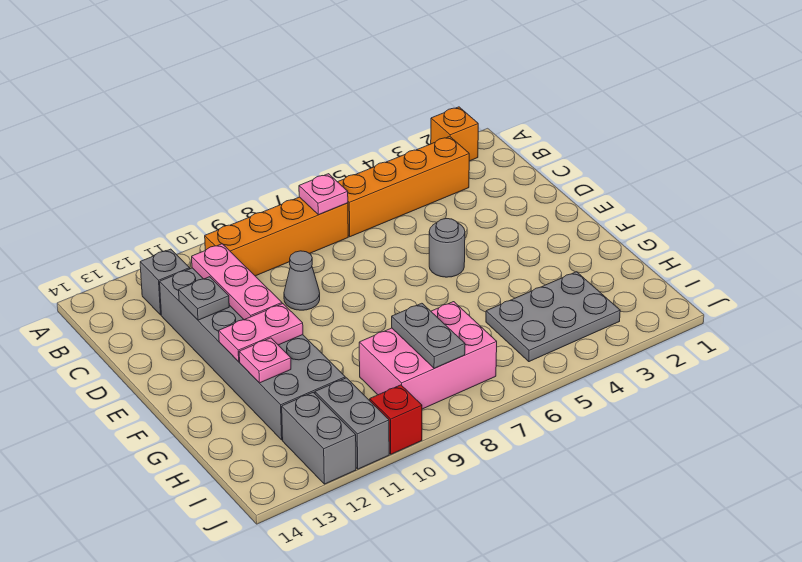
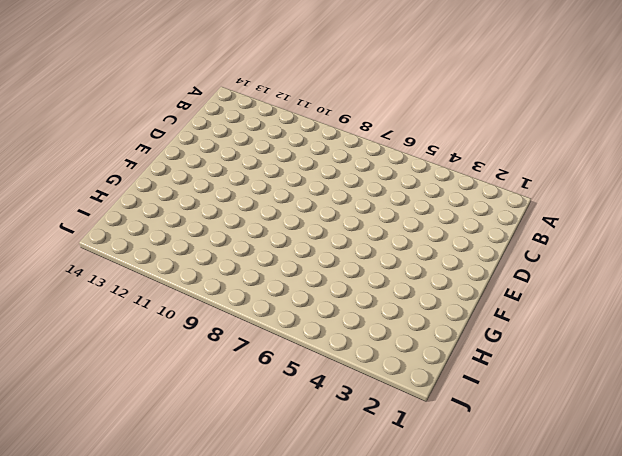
none -> orange brick A2 level 1
none -> orange brick B3:B6 level 1
none -> orange brick B7:B10 level 1

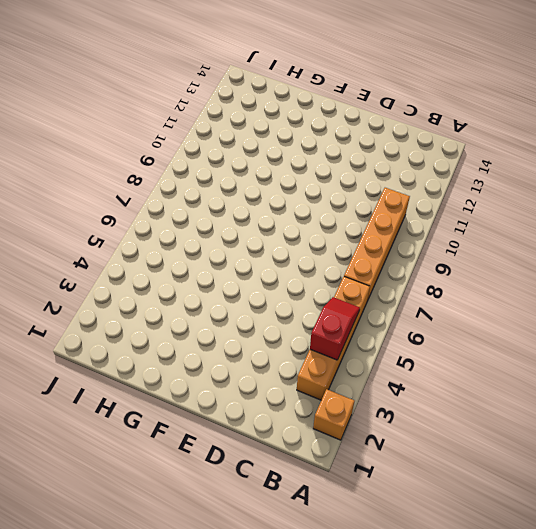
red slope B4:B5 level 2 top 4 -> none
none -> grey brick B12 level 1
none -> grey brick C11:H12 level 1
none -> grey cone D9 level 1

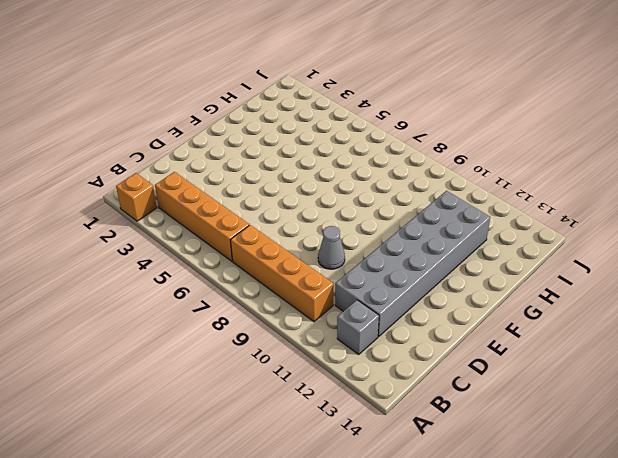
none -> grey round brick E5 level 1
none -> grey plate H3:I5 level 1
none -> pink brick H7:I9 level 1

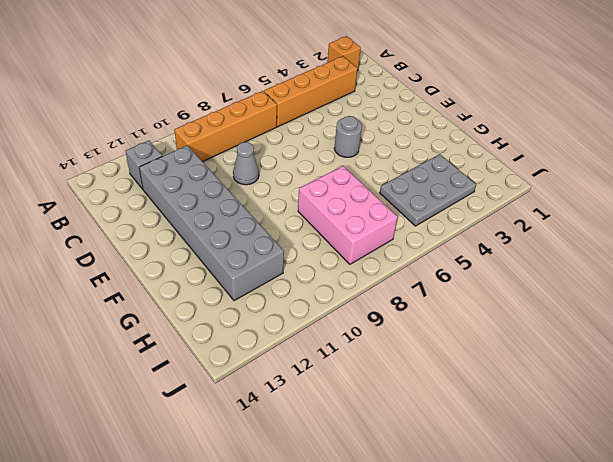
pink brick G7:I8 level 1 -> pink brick H7:I9 level 1
none -> grey brick I11:J11 level 1
none -> grey brick I12:J12 level 1
none -> red brick J10 level 1

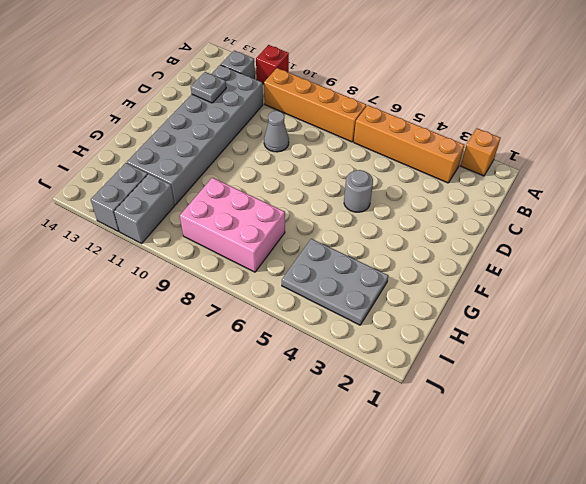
red brick A11 level 1 -> red brick J10 level 1
none -> pink plate B7 level 2
none -> pink plate C11:E11 level 2
none -> pink plate F11:F12 level 2

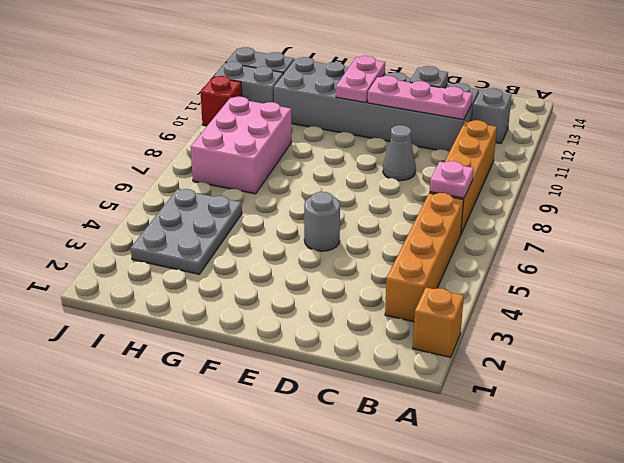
none -> pink plate G12 level 2
none -> grey plate H8:I8 level 2

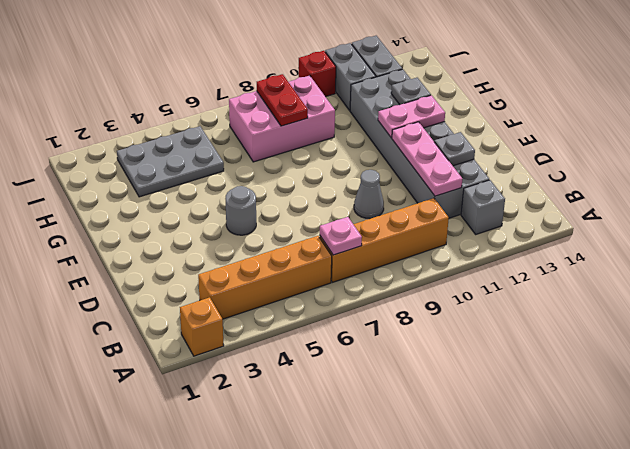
grey plate G12 level 2 -> pink plate G12 level 2
red plate H8:I8 level 2 -> grey plate H8:I8 level 2

